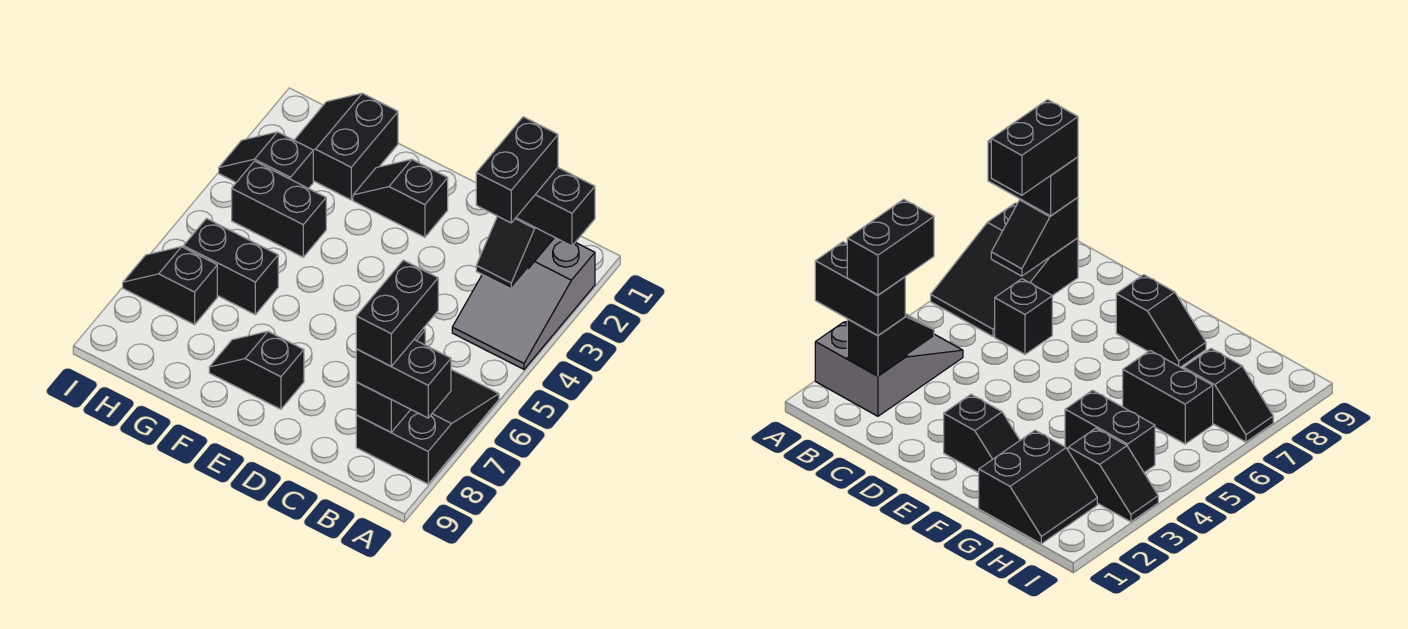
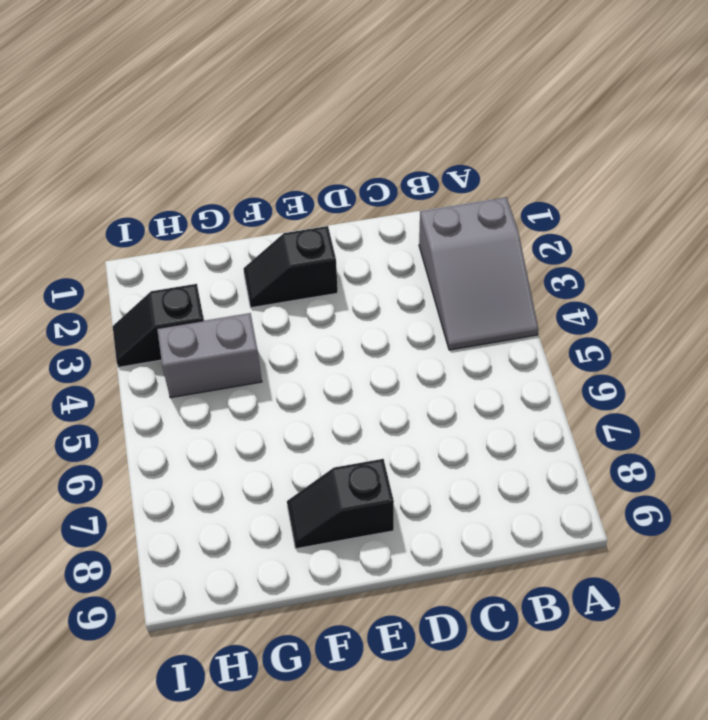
grey brick G4:H4 level 1 -> black brick G4:H4 level 1
none -> black slope A6:B8 level 1 top 8
none -> black brick C6 level 1
none -> black slope G1:H2 level 1 top G

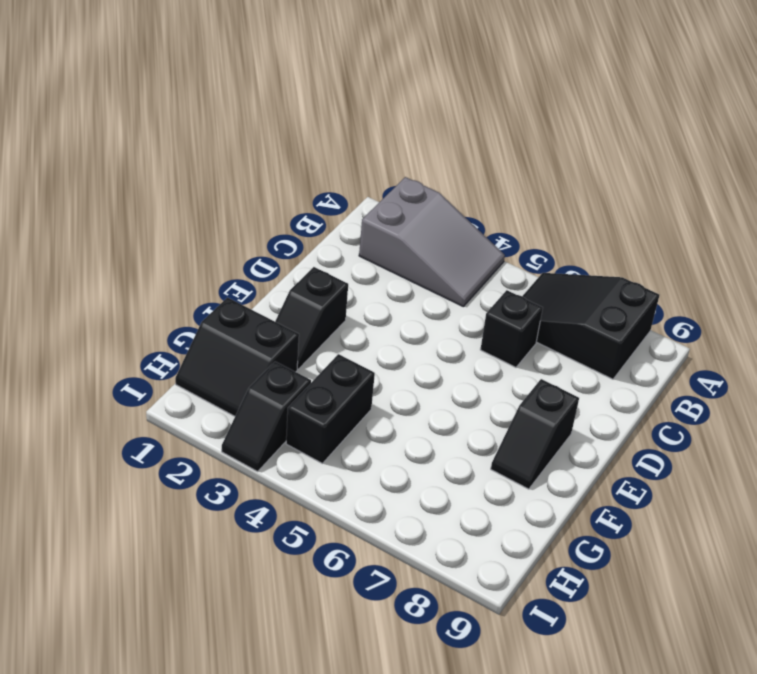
none -> black brick G6:H6 level 1
none -> black slope H7:I7 level 1 top H
none -> black slope B2:B3 level 2 top 2

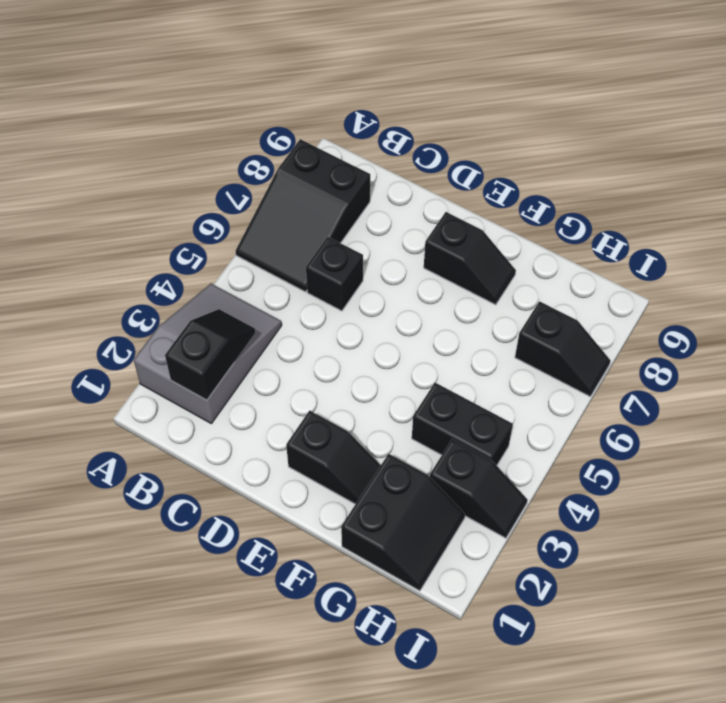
none -> black brick G6:H6 level 1
none -> black slope B7:B8 level 2 top 8
none -> black brick A2:B2 level 3

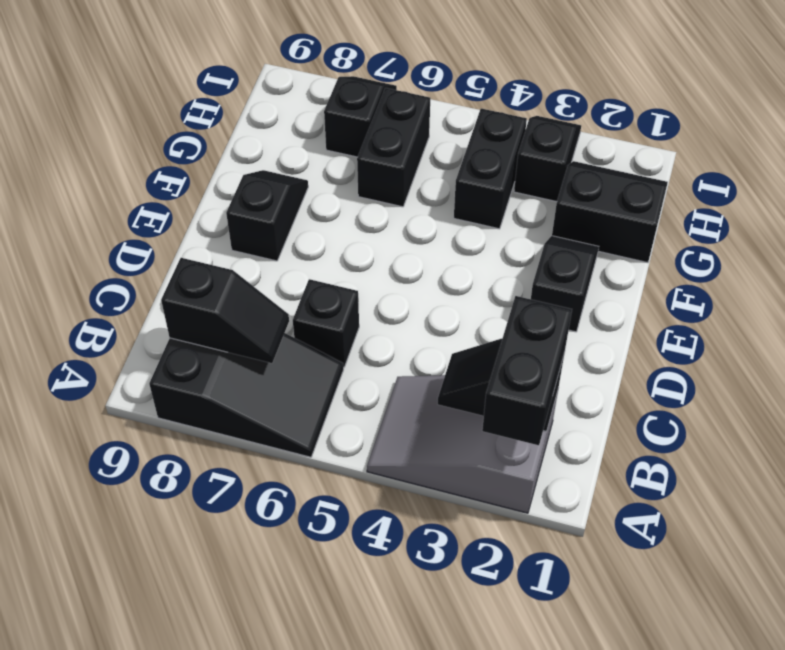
none -> black brick A8:B8 level 3
none -> black brick B2:B3 level 4
none -> black brick B7:B8 level 4

